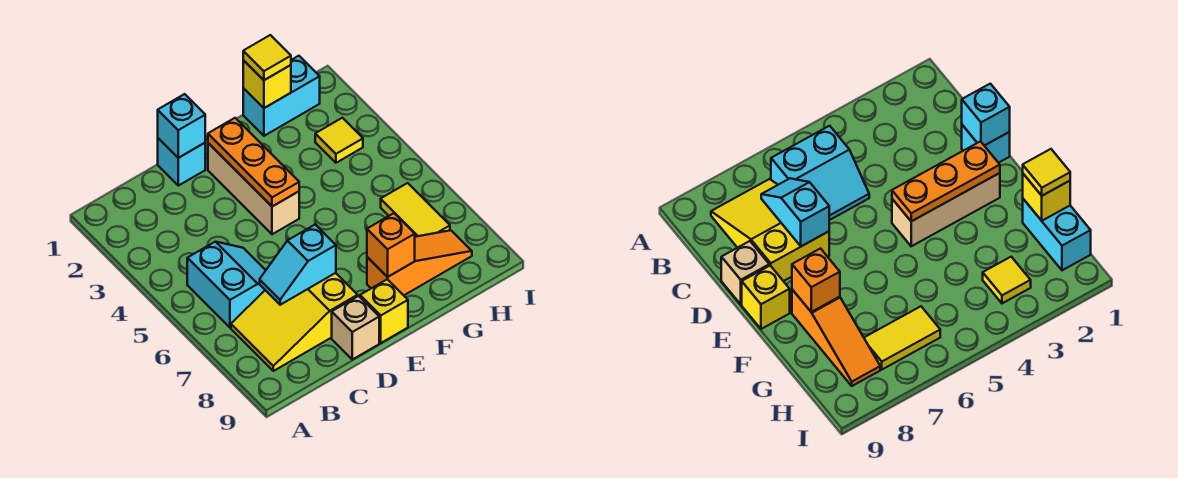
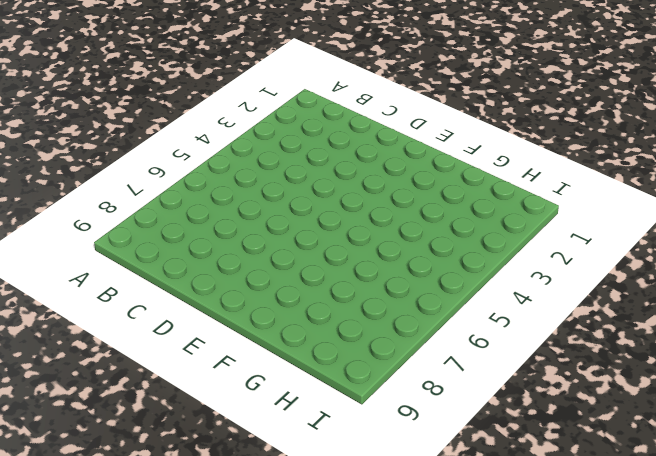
none -> cyan slope B5:C6 level 1 top B
none -> yellow slope B7:D8 level 1 top D
none -> cyan brick D1 level 1

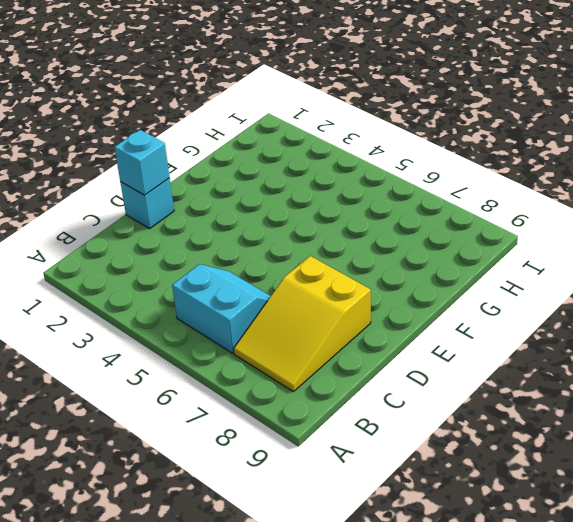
none -> tan brick D9 level 1
none -> tan brick E2:E4 level 1
none -> yellow brick E9 level 1

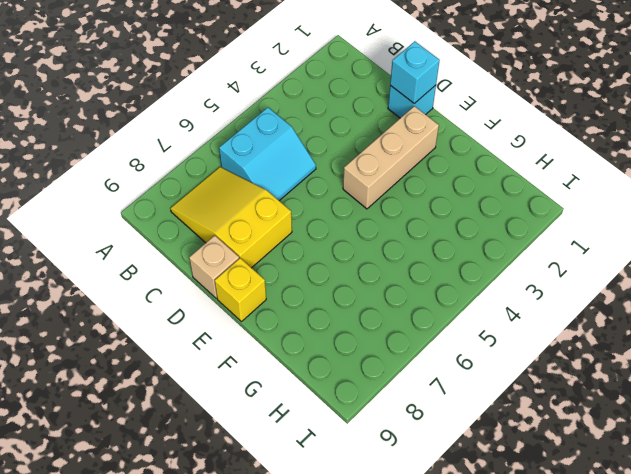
none -> orange slope F8:H8 level 1 top F
none -> cyan brick G1:H1 level 1
none -> yellow tile H3 level 1

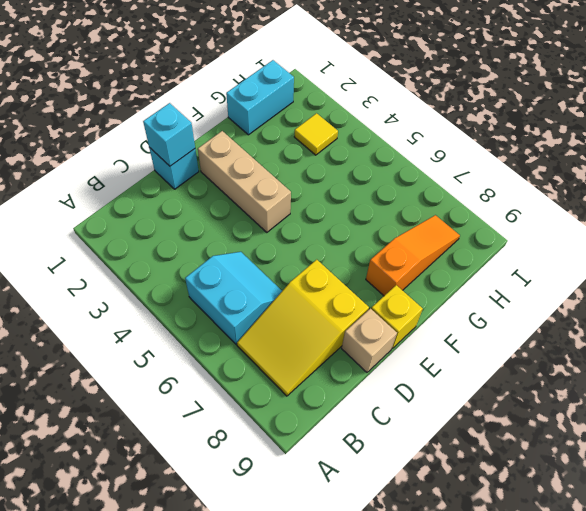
none -> yellow tile H6:H7 level 1
none -> cyan slope C7:D7 level 2 top D
none -> orange plate E2:E4 level 2

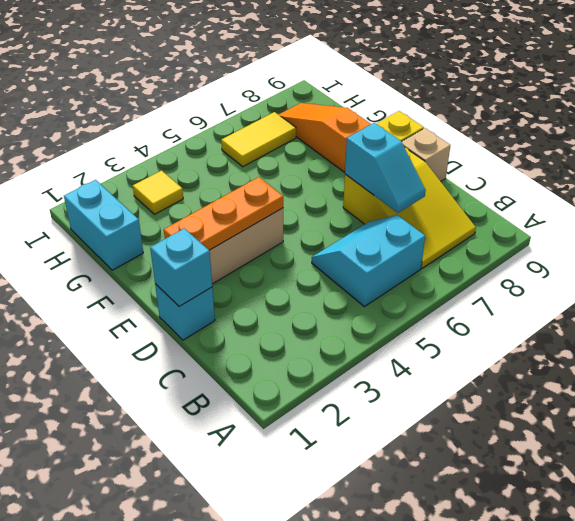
none -> orange brick F8 level 2
none -> yellow brick G1 level 2
none -> yellow tile G1 level 3

